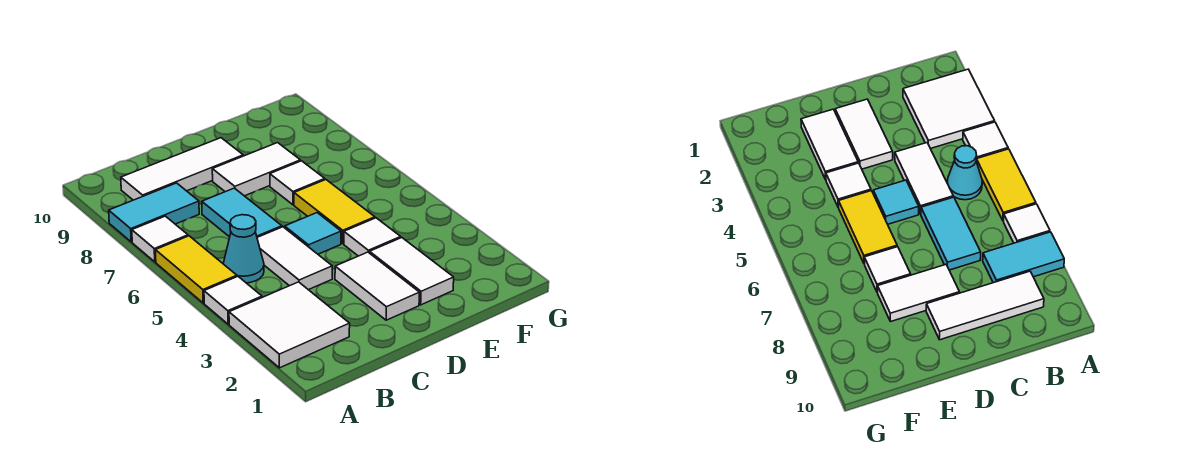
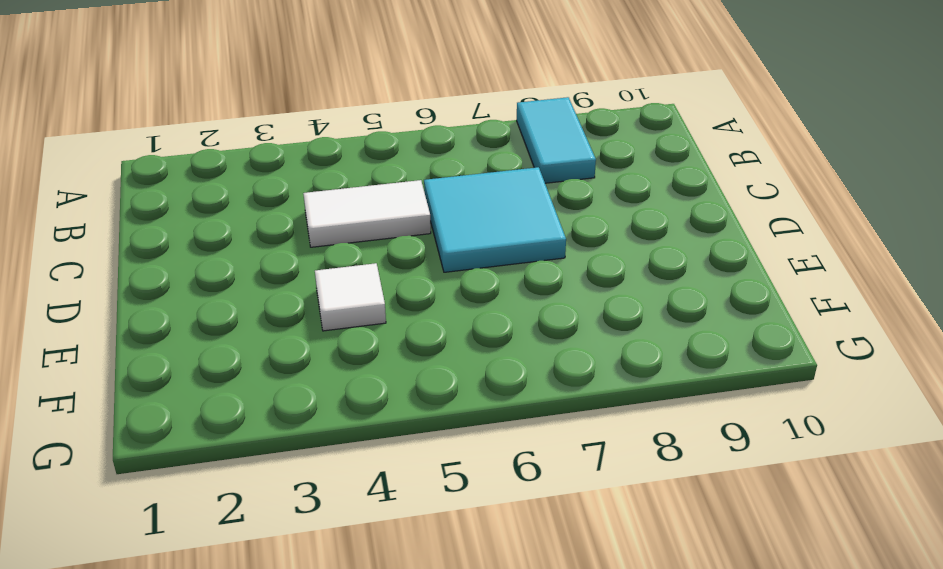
cyan tile C6:D7 level 1 -> cyan tile C6:C7 level 1
none -> white tile A2:B3 level 1
none -> white tile A4 level 1
none -> yellow tile A5:A6 level 1

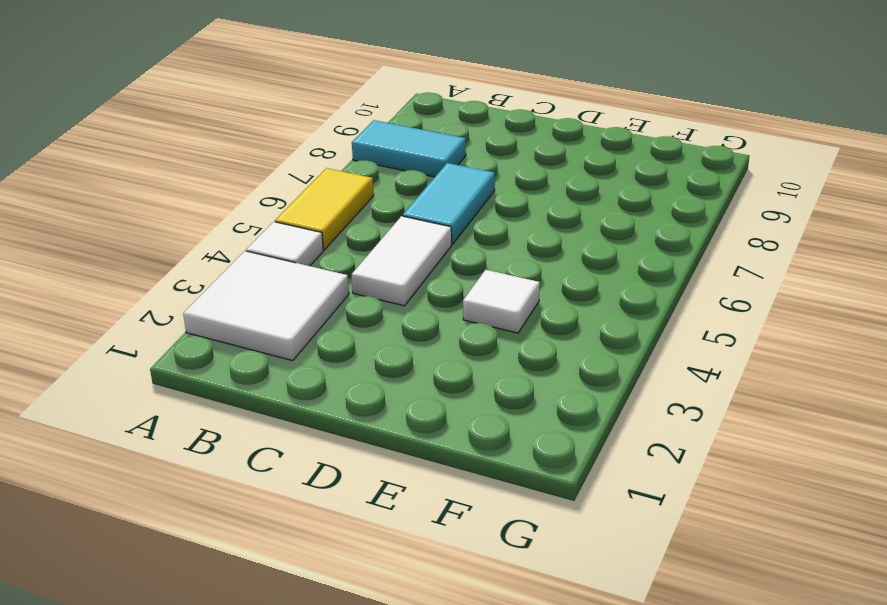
none -> white tile A7 level 1
none -> cyan cone B5 level 1
none -> white tile B9:D9 level 1

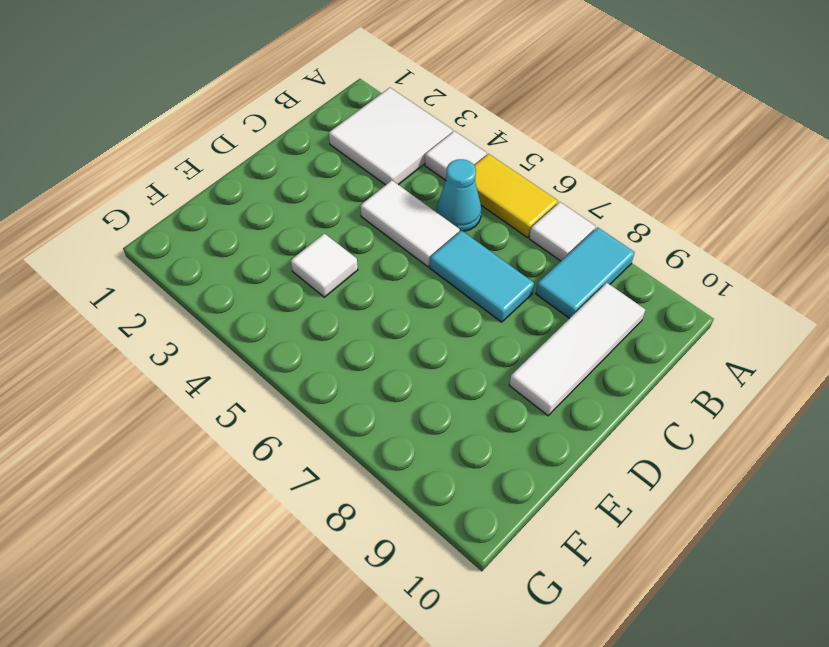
none -> white tile D2:D3 level 1
none -> cyan tile D5 level 1
none -> white tile D8:E8 level 1

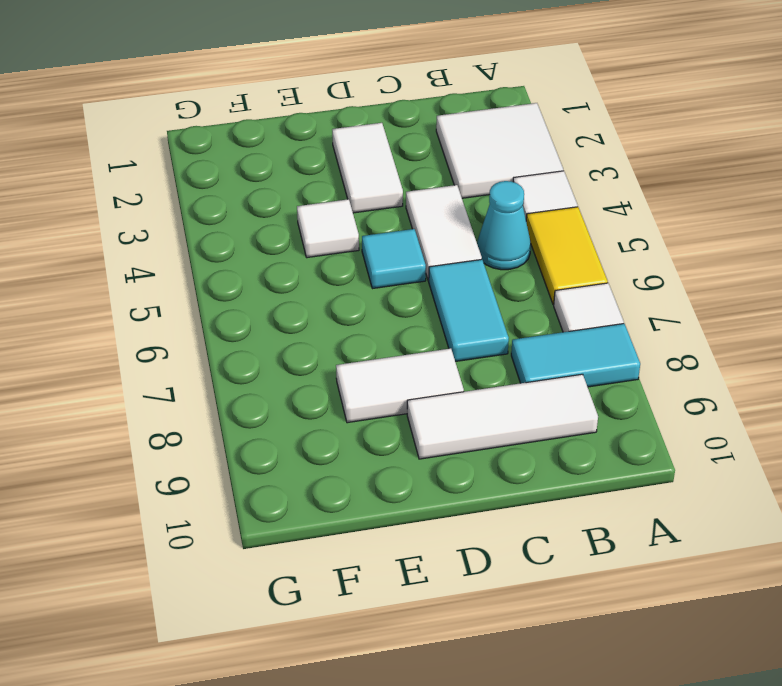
none -> white tile E2:E3 level 1
none -> yellow tile E5:E6 level 1
none -> white tile E7 level 1

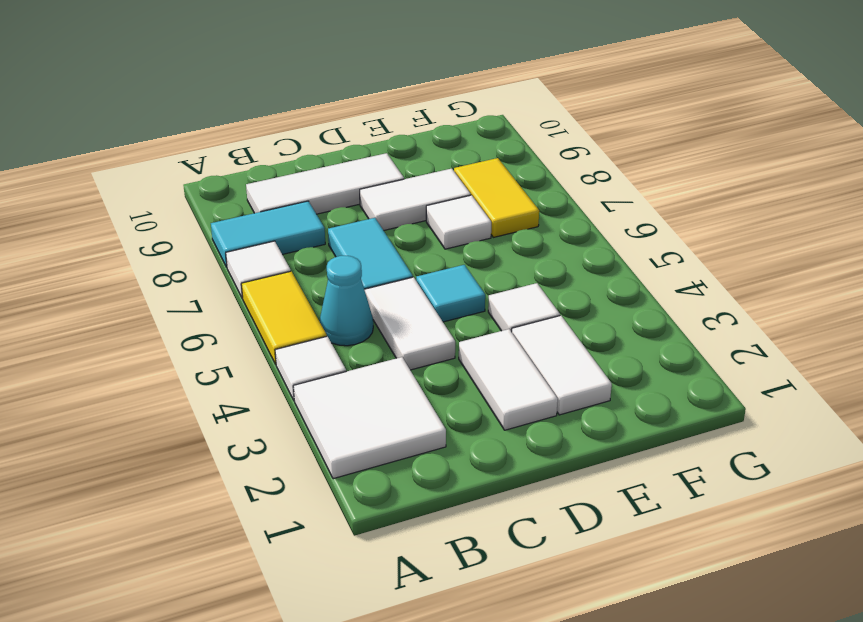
yellow tile F7:F8 level 1 -> yellow tile E5:E6 level 1

